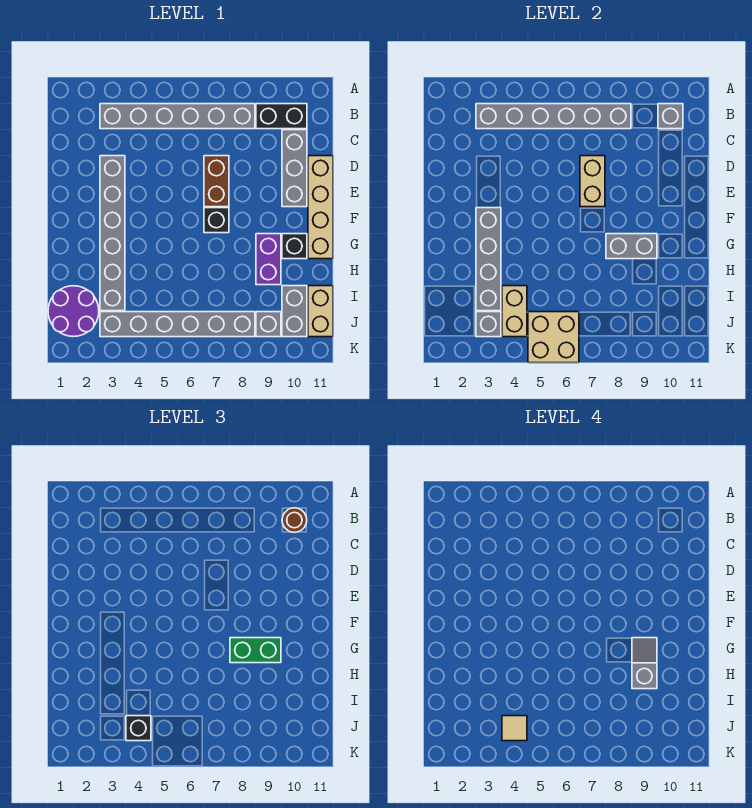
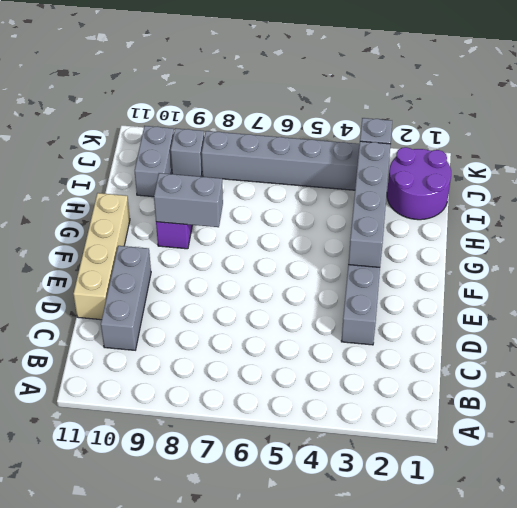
none -> grey brick B3:B8 level 1
none -> black brick B9:B10 level 1
none -> brown brick D7:E7 level 1

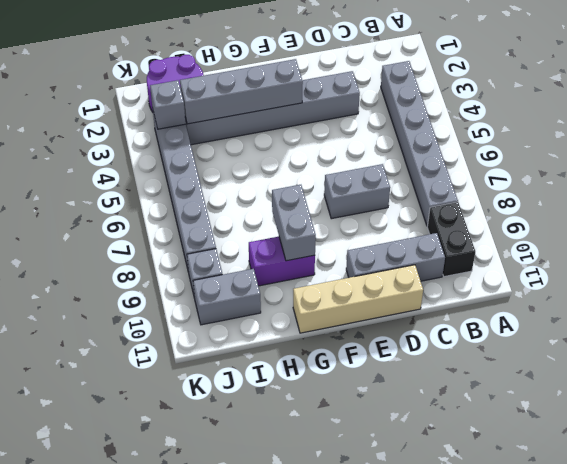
grey brick D7:E7 level 1 -> brown brick D7:E7 level 1
none -> black brick F7 level 1
none -> black brick G10 level 1
none -> tan brick I11:J11 level 1

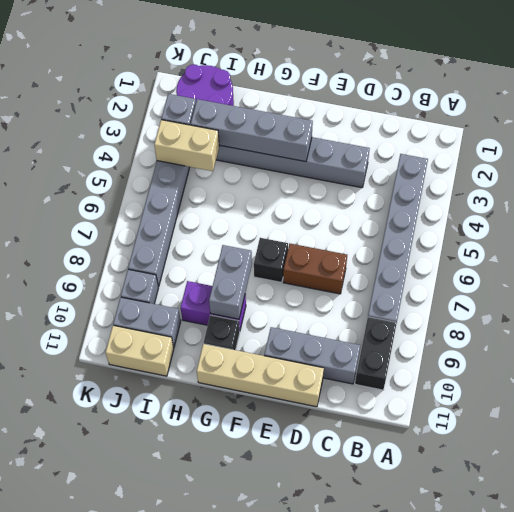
none -> grey brick B3:B8 level 2
none -> grey brick B10 level 2
none -> tan brick D7:E7 level 2

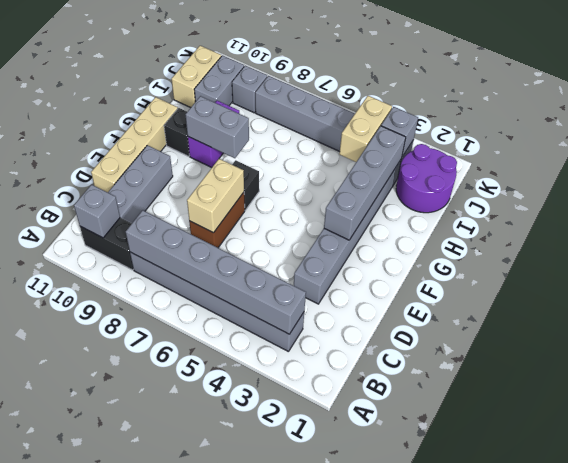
none -> tan brick J5:K6 level 2
none -> brown round brick B10 level 3
none -> green brick G8:G9 level 3

